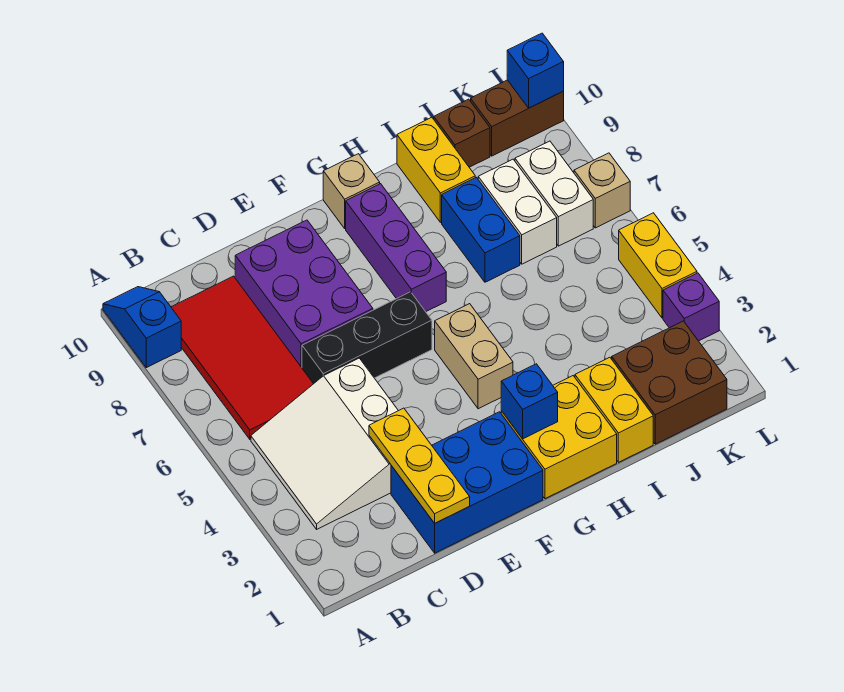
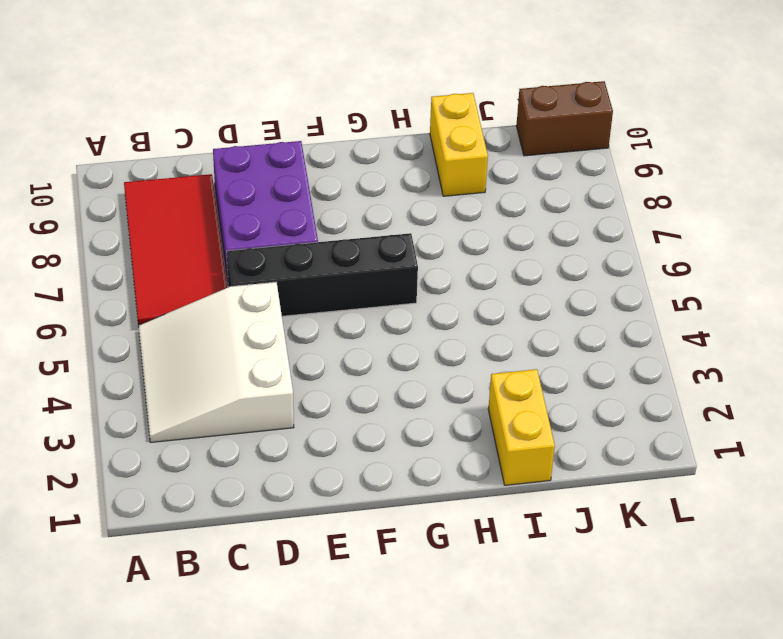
black brick D6:G6 level 1 -> black brick D6:F6 level 1
none -> blue slope A9:A10 level 1 top 9
none -> blue brick D1:F2 level 1
none -> yellow brick G1:H2 level 1

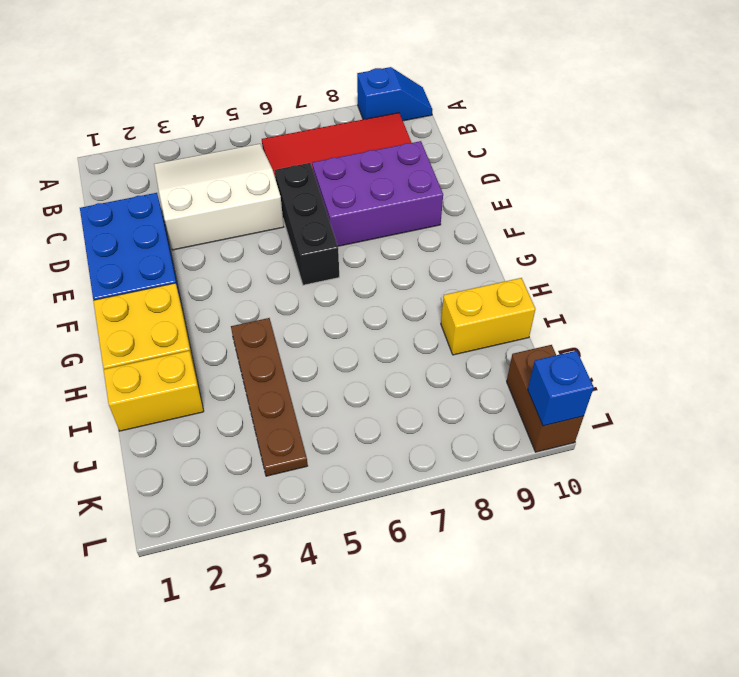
brown plate H4:K4 level 1 -> none
none -> tan brick G4:G5 level 1
none -> purple brick G7:G9 level 1
none -> tan brick G10 level 1

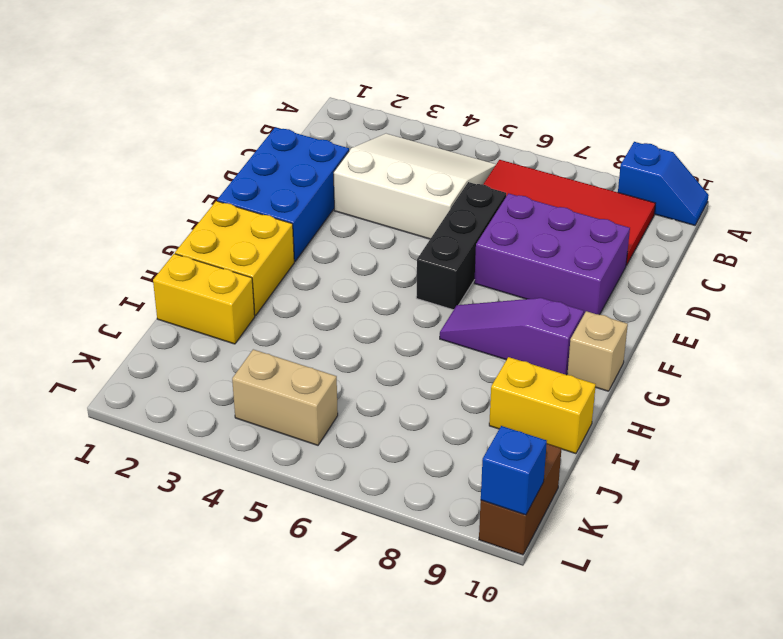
purple slope G7:G9 level 1 top 9 -> purple brick G7:G9 level 1
tan brick K4:K5 level 1 -> tan brick G4:G5 level 1
none -> blue brick I7:I8 level 1
none -> brown brick J1:K2 level 1
none -> white brick J7:J8 level 1

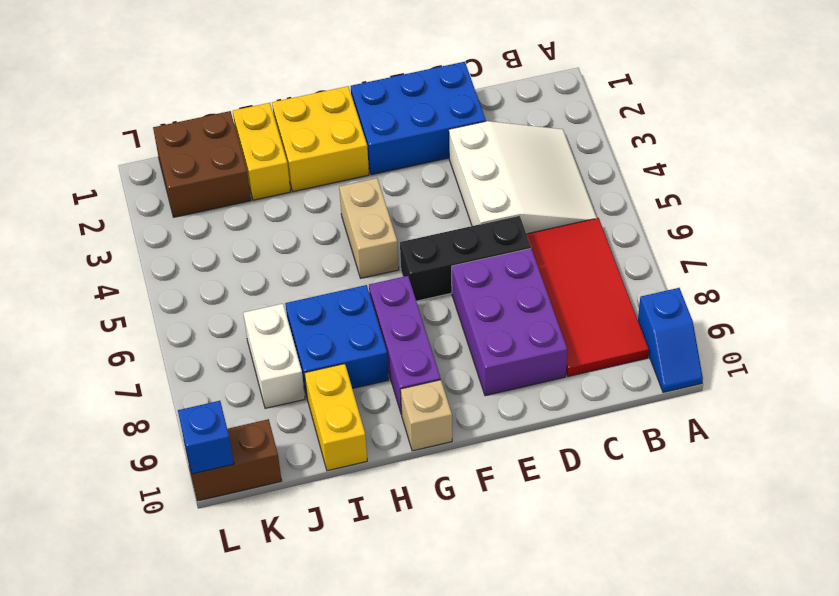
blue brick H7:I8 level 1 -> blue brick I7:I8 level 1
none -> brown brick J10 level 1
none -> white brick K7:K8 level 1
none -> purple brick L3 level 1

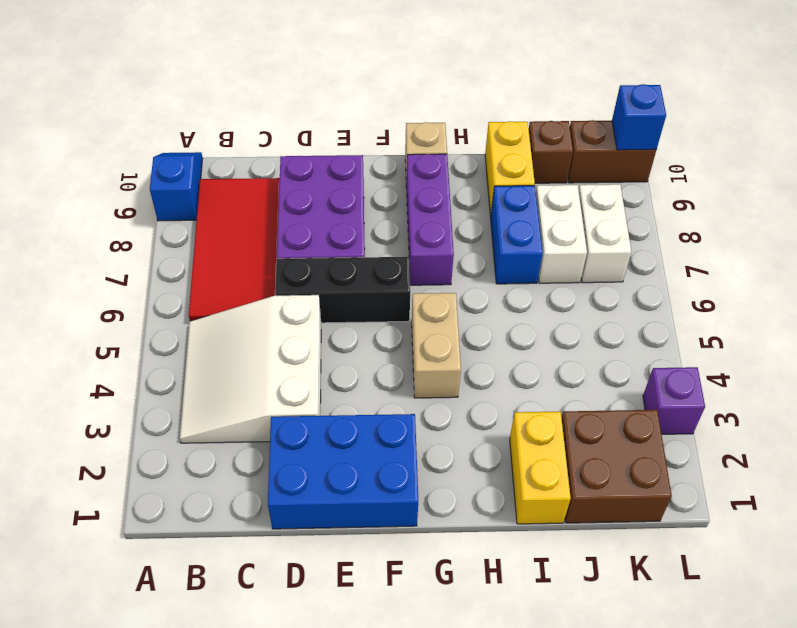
none -> yellow brick G1:H2 level 1
none -> yellow brick L4:L5 level 1
none -> tan brick L7 level 1

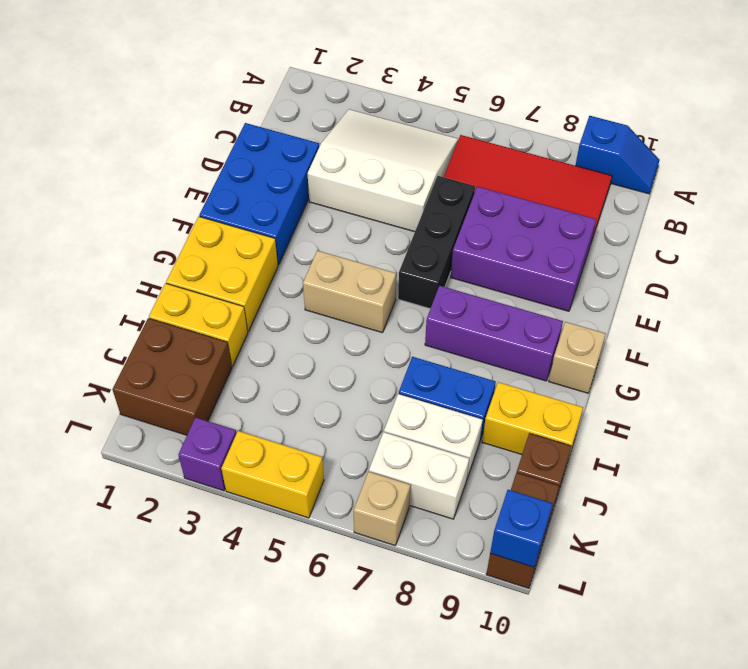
none -> yellow plate D1:D3 level 2
none -> blue brick G2 level 2

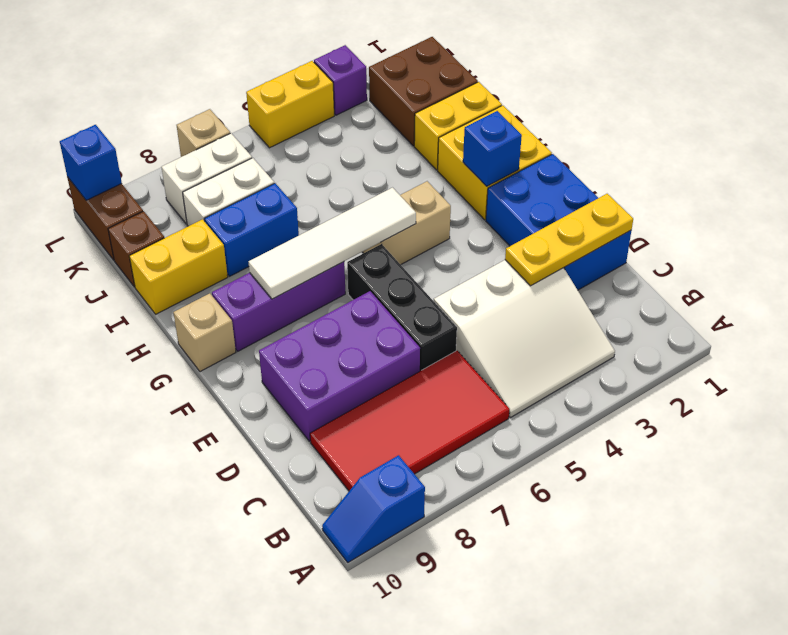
white tile G5:G8 level 2 -> none

